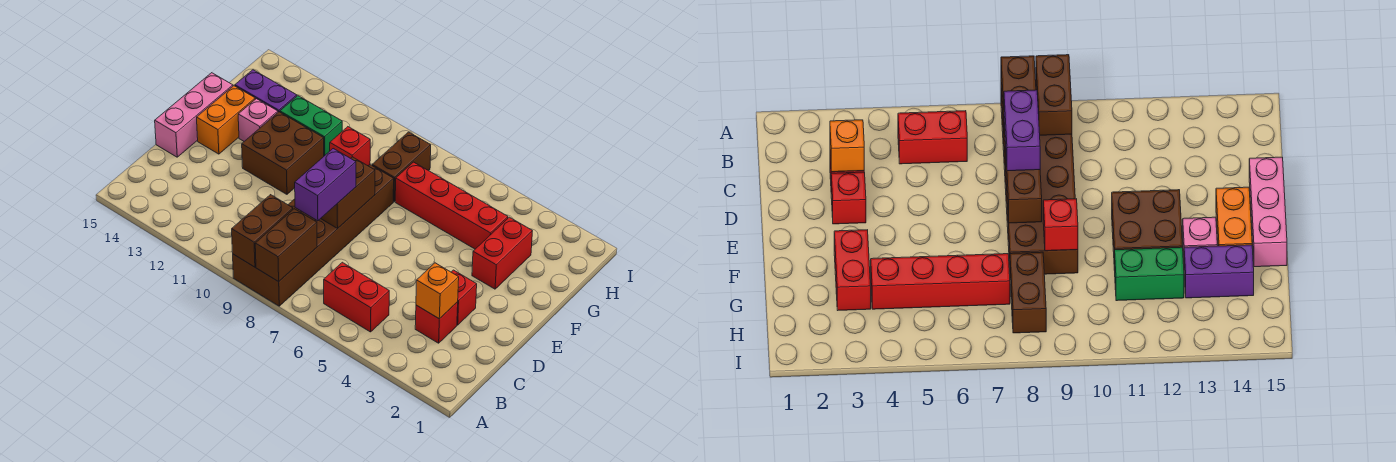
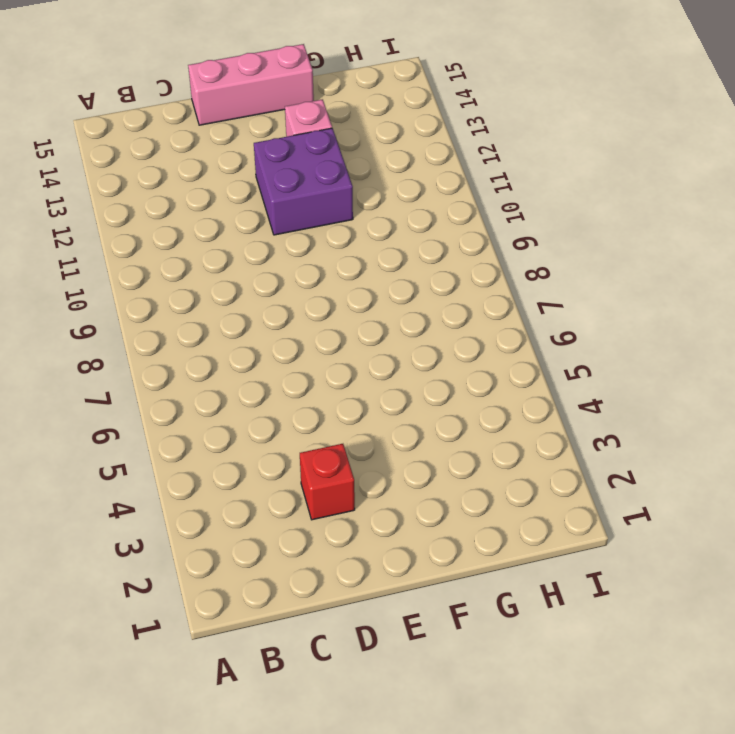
purple brick E11:F12 level 1 -> brown brick E11:F12 level 1
none -> brown brick A8:F9 level 1
none -> red brick B5:B6 level 1
none -> red brick C3 level 1

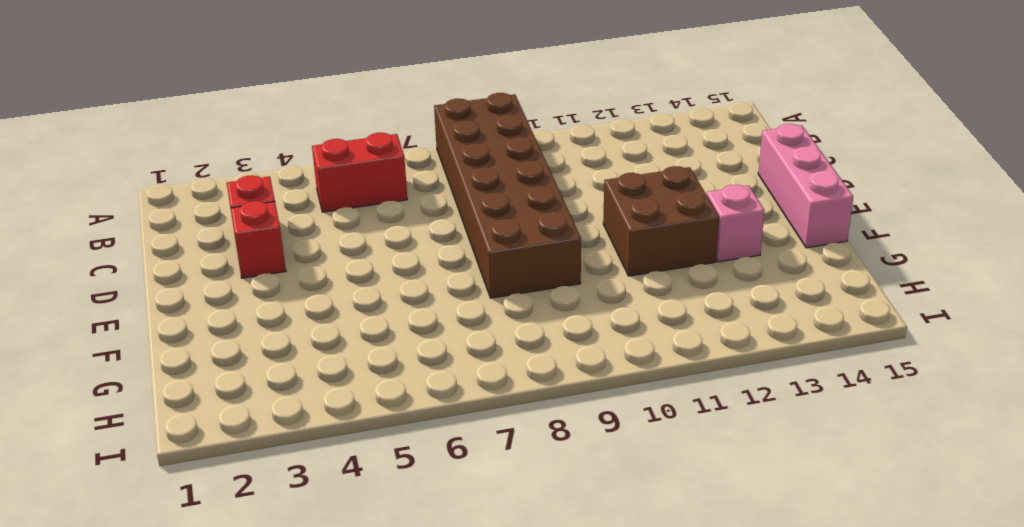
none -> orange brick E14:F14 level 1
none -> red brick F3:G3 level 1
none -> red brick G4:G7 level 1

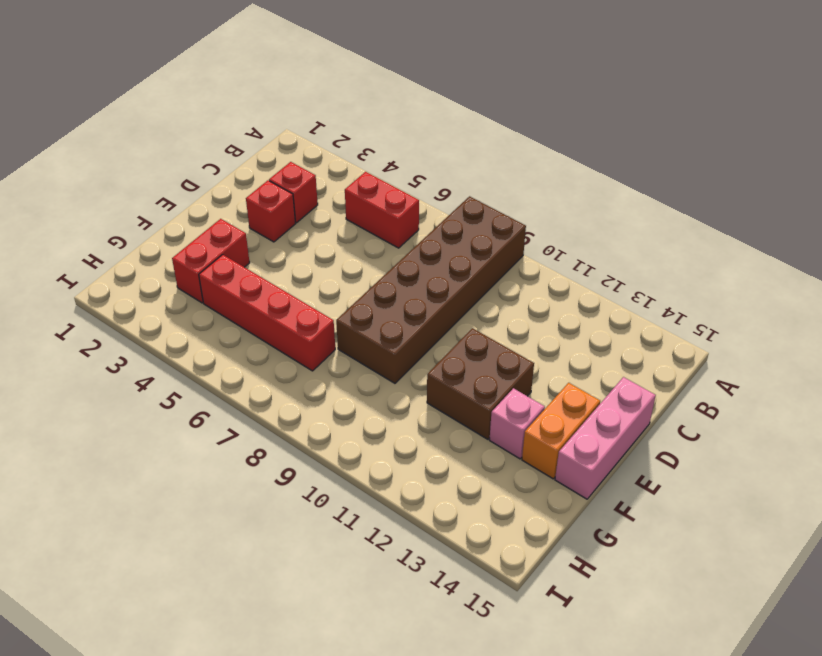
none -> brown brick G8:H8 level 1
none -> green brick G11:G12 level 1
none -> purple brick G13:G14 level 1

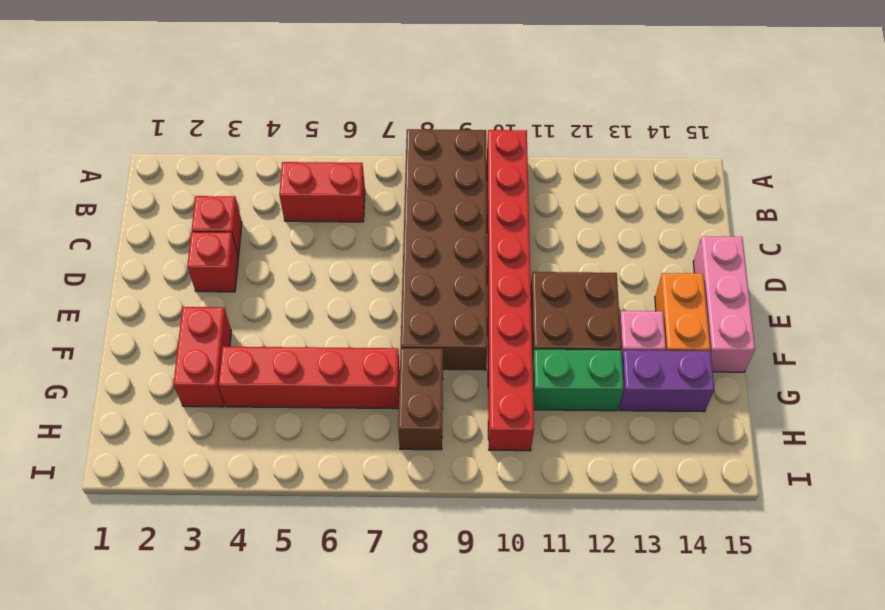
red brick A10:H10 level 1 -> none
none -> brown brick A8:B8 level 2
none -> brown brick A9:B9 level 2
none -> orange brick C3 level 2

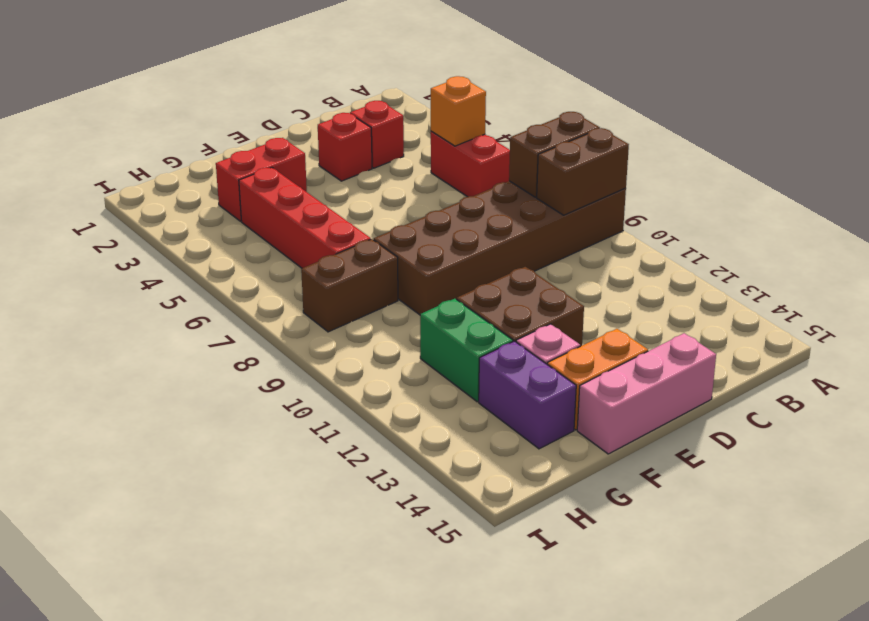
orange brick B5 level 2 -> orange brick C3 level 2
none -> brown brick D8:E8 level 2
none -> red brick F9 level 2
none -> purple brick C8:D8 level 3

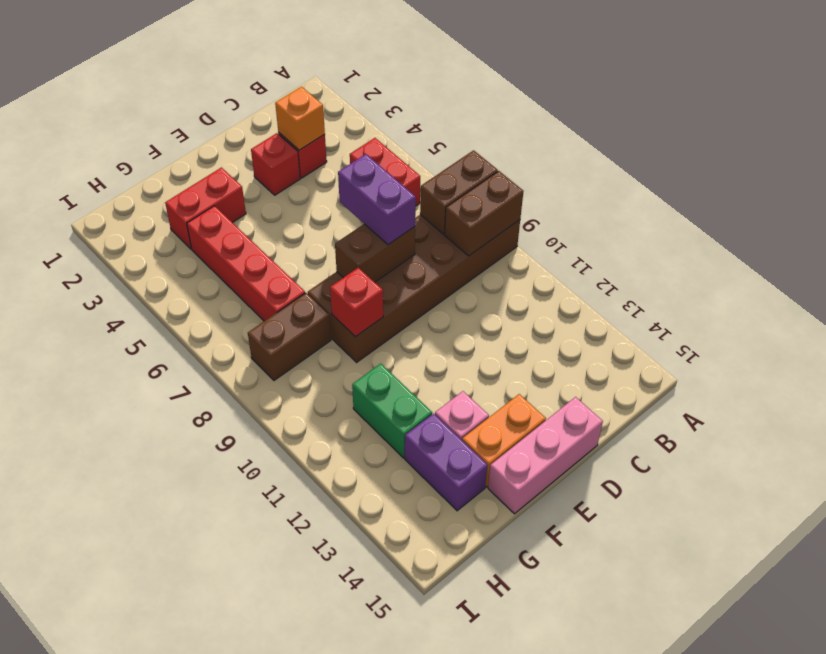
purple brick D7:D8 level 3 -> purple brick C8:D8 level 3
none -> brown brick E11:F12 level 1

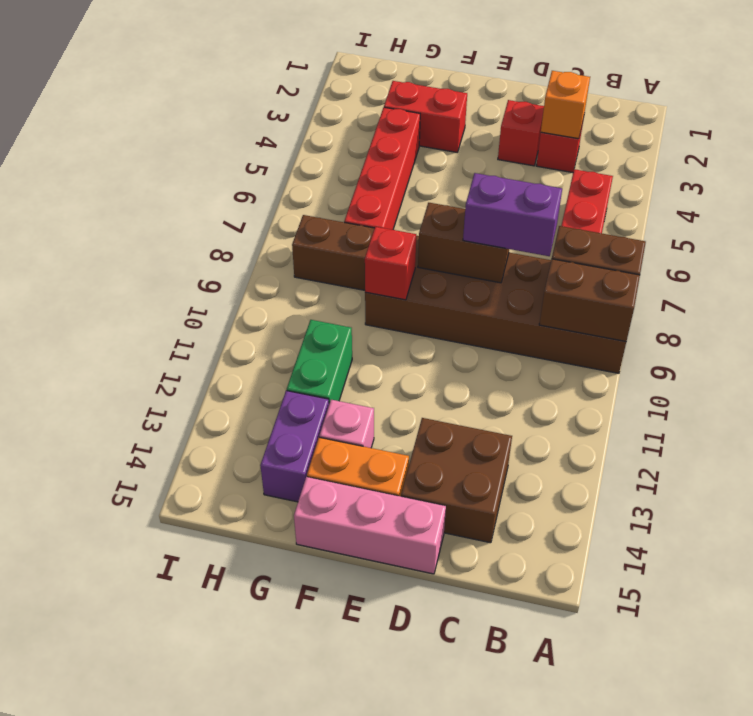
brown brick C13:D14 level 1 -> brown brick E11:F12 level 1

